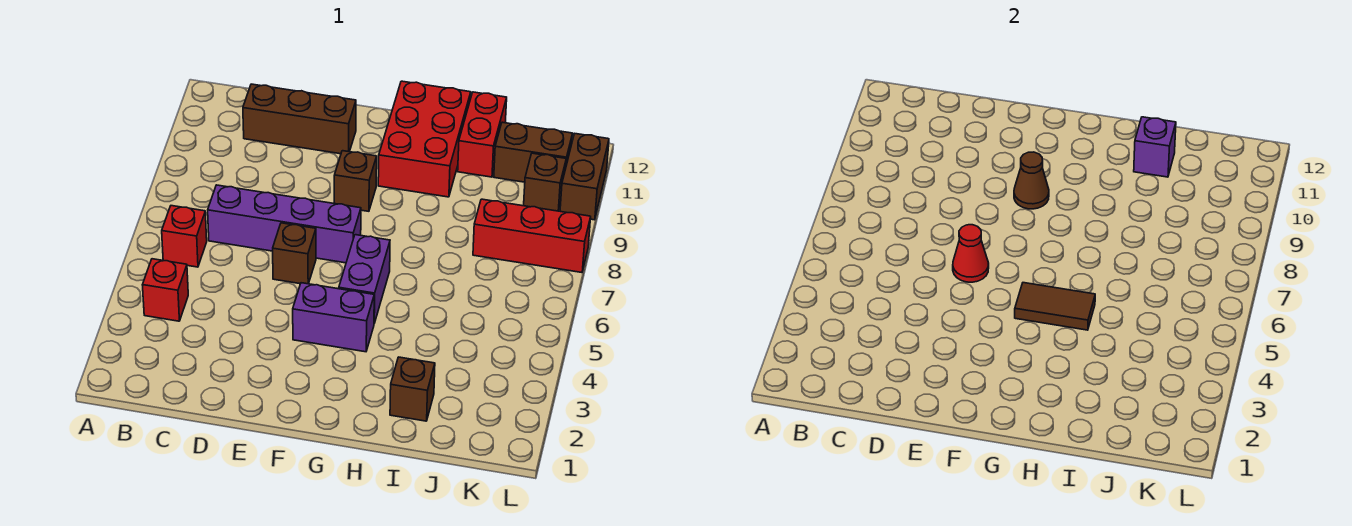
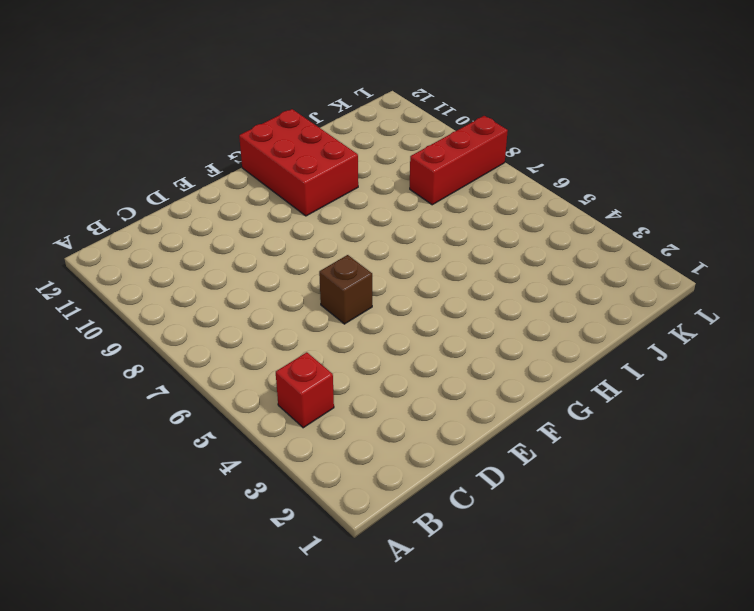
none -> red brick B6 level 1
none -> purple brick C7:F7 level 1
none -> brown brick C11:E11 level 1

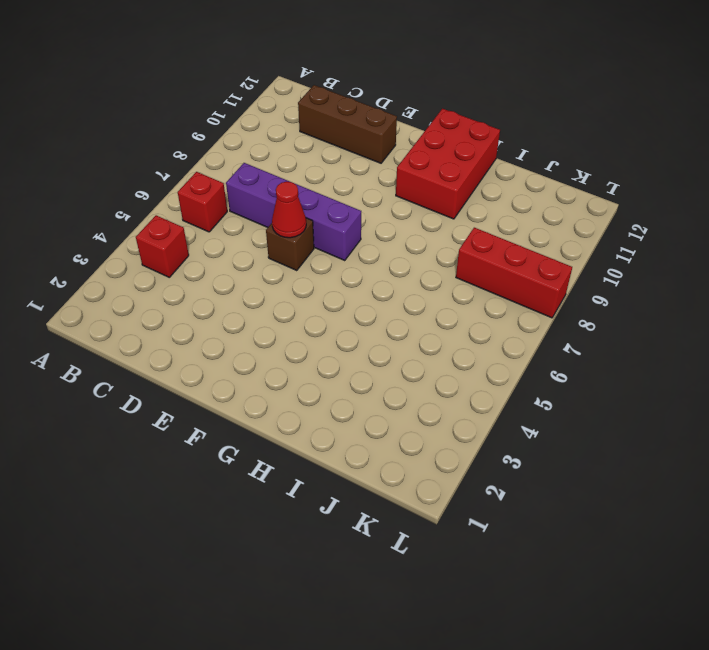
none -> purple brick F4:G4 level 1
none -> brown brick F9 level 1
none -> purple brick G5:G6 level 1

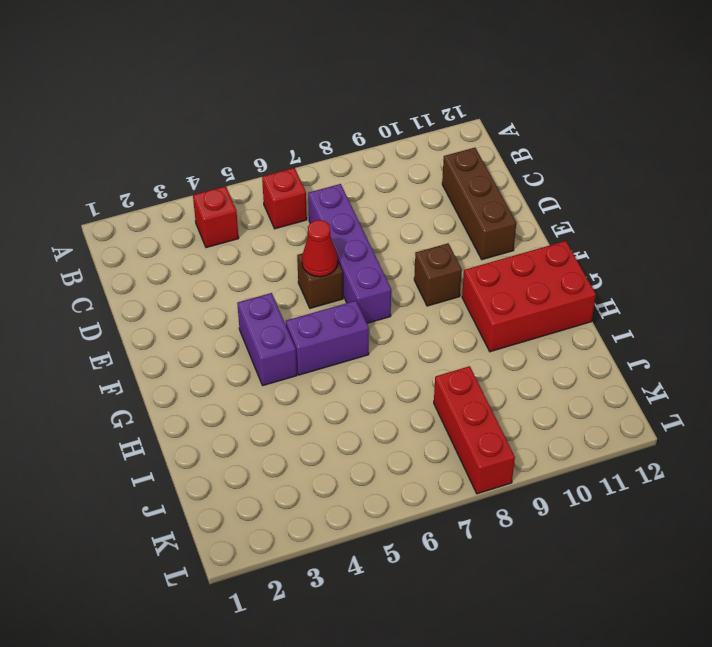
none -> brown brick I2 level 1
none -> red brick I11:I12 level 1
none -> brown brick J11:K11 level 1

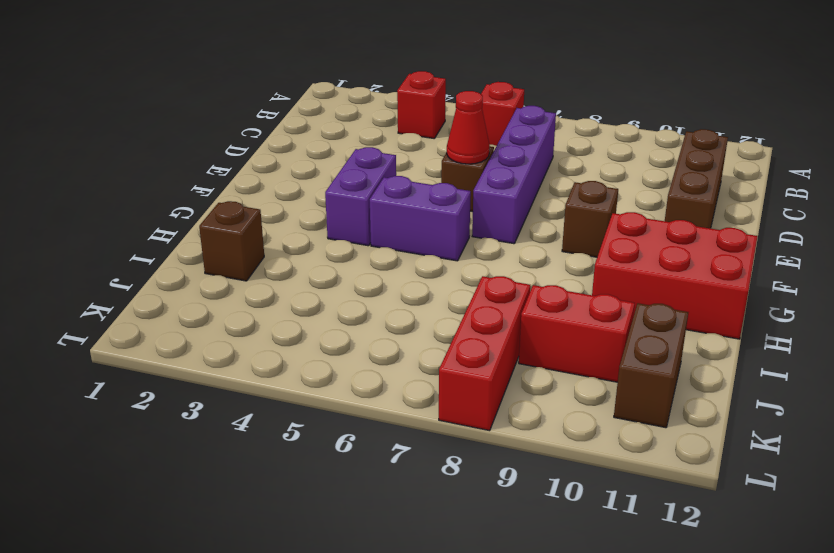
red brick J9:J10 level 1 -> red brick I11:I12 level 1
none -> brown brick K10 level 1
none -> brown brick L10:L11 level 1
none -> brown cone F9 level 2

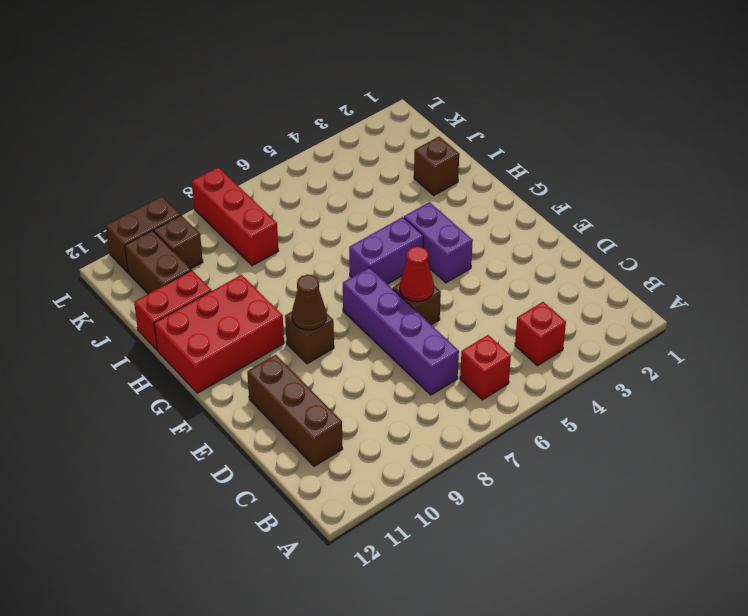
none -> brown tile G5:H5 level 2
none -> purple brick I11 level 2

